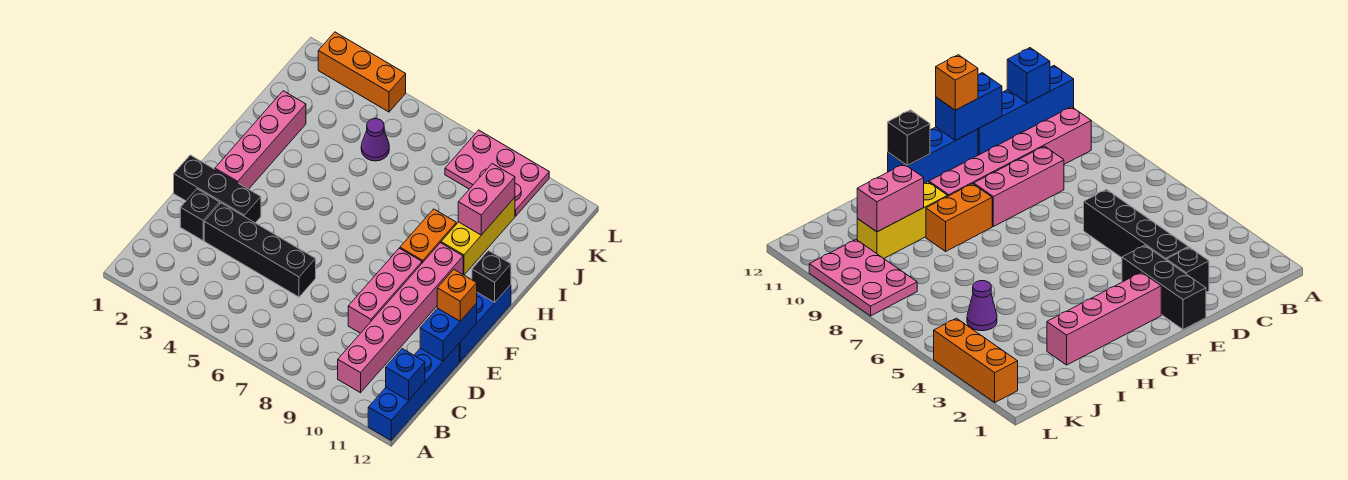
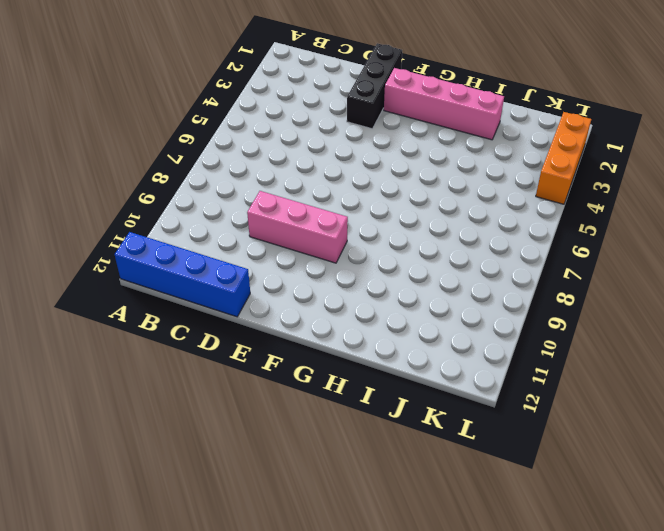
none -> pink brick B10:G10 level 1
none -> black brick D2 level 1
none -> black brick D3:D6 level 1

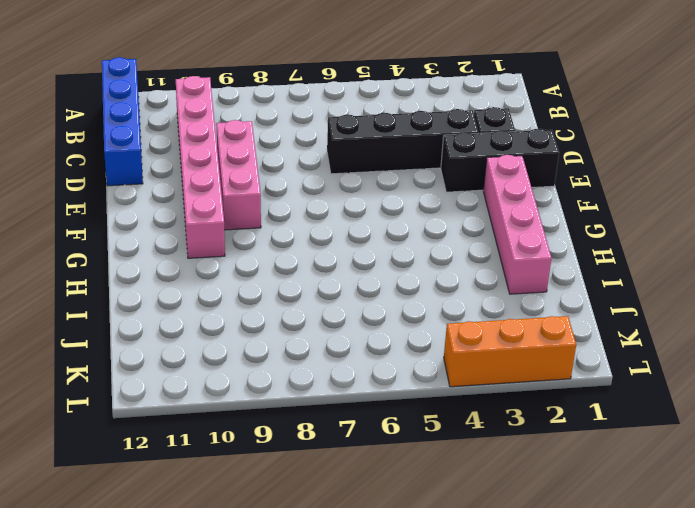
none -> blue brick E12:G12 level 1
none -> orange brick G9:H9 level 1
none -> yellow brick H10:J10 level 1

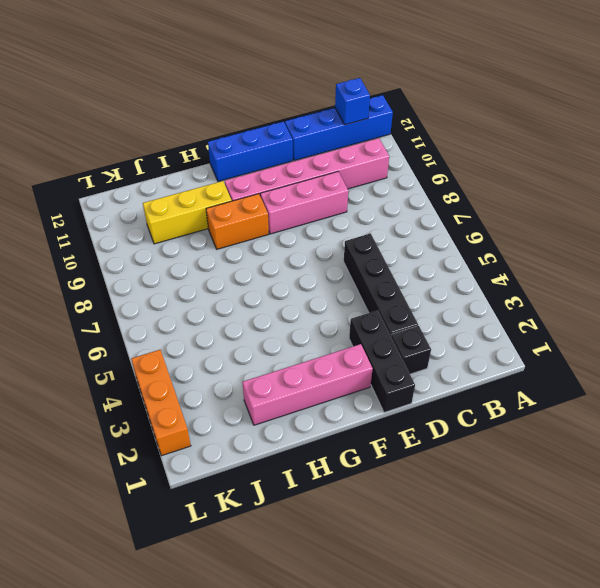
none -> purple cone J5 level 1
none -> pink plate K8:L10 level 1
none -> blue brick D12:E12 level 2

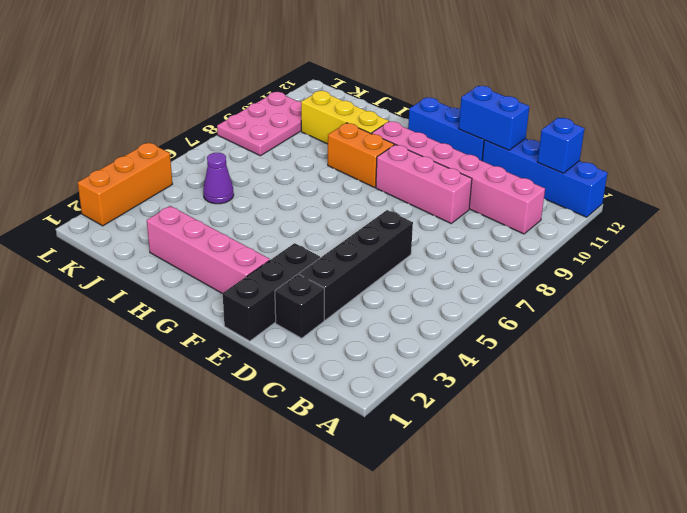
none -> black brick G12 level 2
none -> pink brick I10:J10 level 2
none -> orange brick E12 level 3

